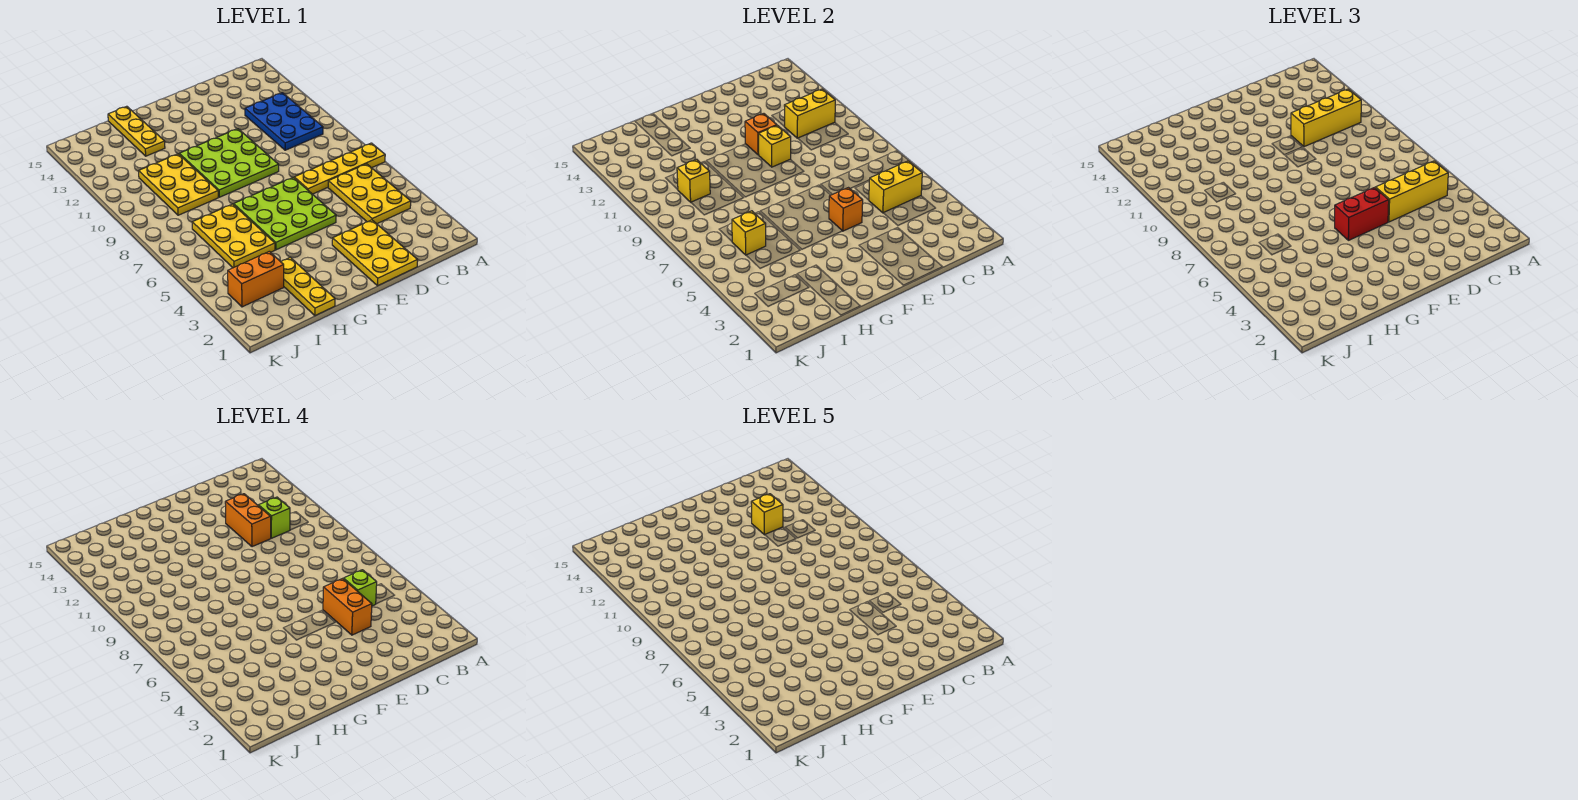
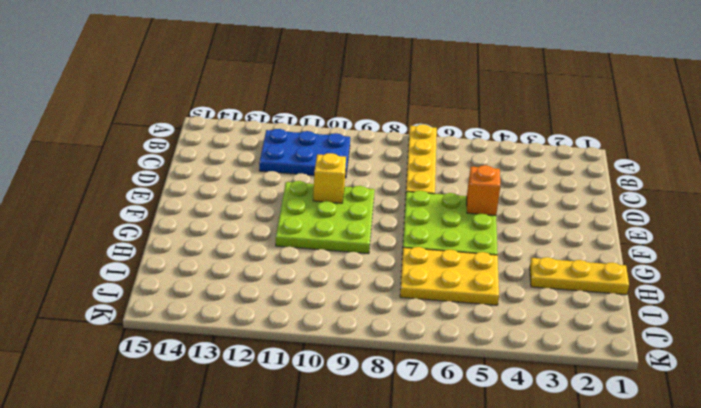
none -> yellow plate B4:C6 level 1
none -> yellow plate D1:E3 level 1
none -> yellow plate H9:I11 level 1

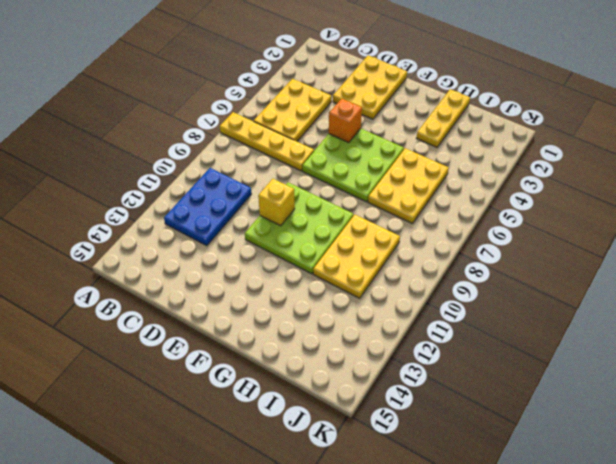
none -> yellow plate H13:H15 level 1
none -> orange brick I3:J3 level 1
none -> yellow brick B5:C5 level 2

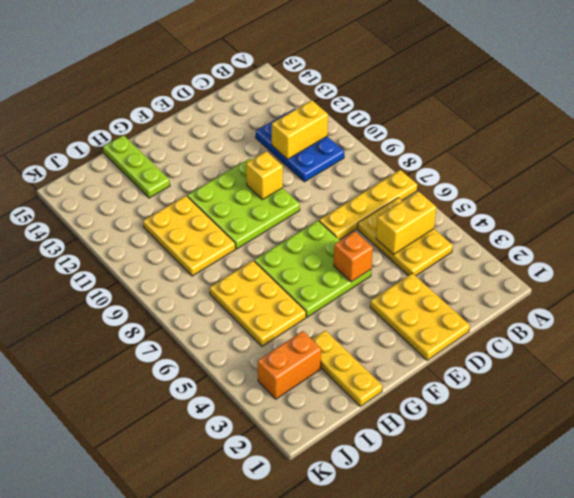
lime plate H13:H15 level 1 -> yellow plate H13:H15 level 1
none -> orange brick E11 level 2
none -> yellow brick I6 level 2
none -> yellow brick I10 level 2

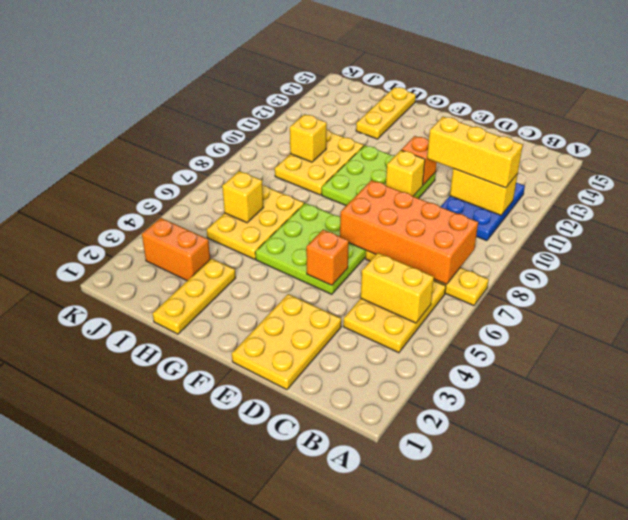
orange brick B7:E8 level 2 -> none
none -> yellow brick B5:D5 level 3
none -> red brick E5:F5 level 3
none -> lime brick C5 level 4

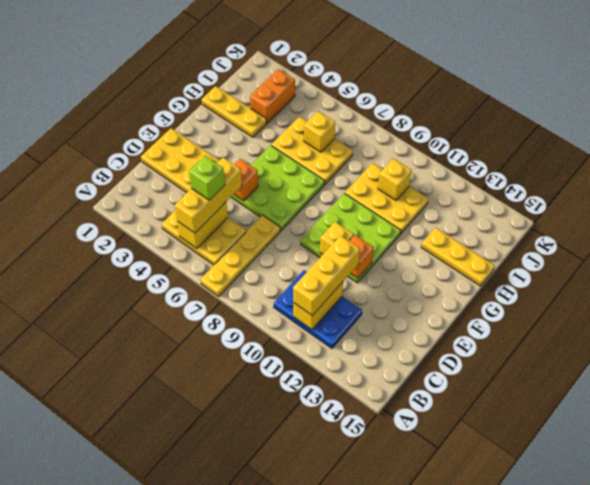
none -> red brick E5:F5 level 3
none -> lime brick C11 level 4
none -> orange brick D4:D5 level 4

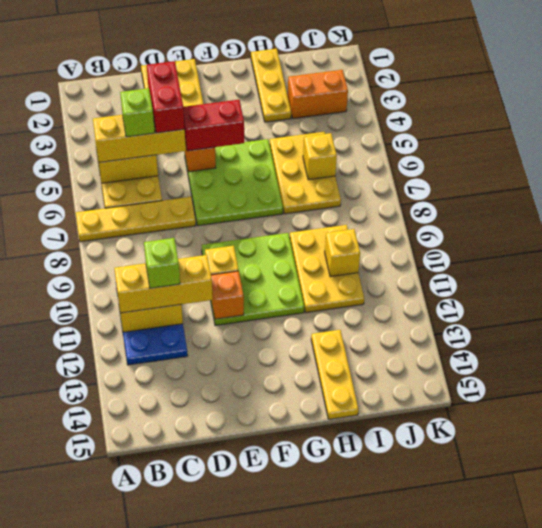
red brick D4:D5 level 4 -> orange brick D4:D5 level 4
none -> orange brick D11:D12 level 4
none -> yellow brick D12 level 5

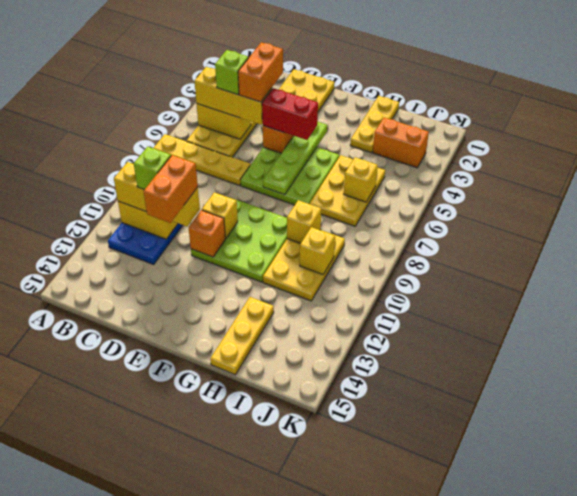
lime plate F4:F7 level 2 -> none
yellow brick H9 level 2 -> yellow brick D12 level 5

